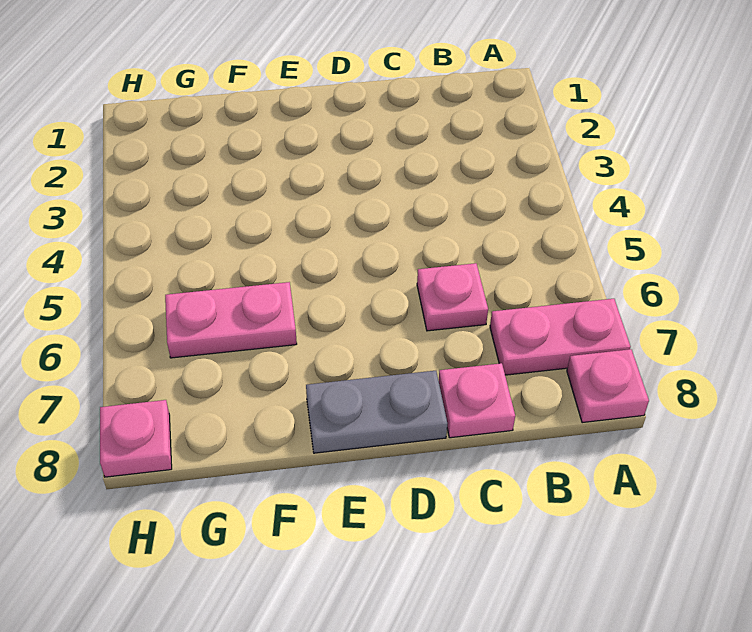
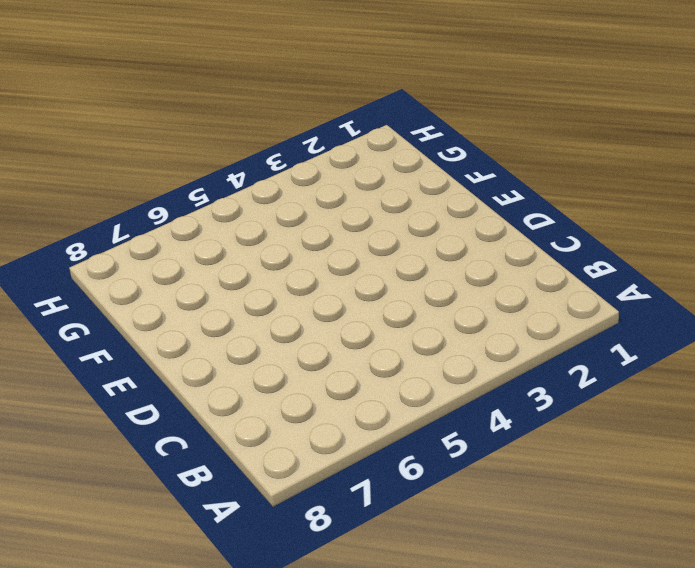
none -> pink plate A7:B7 level 1
none -> pink plate A8 level 1

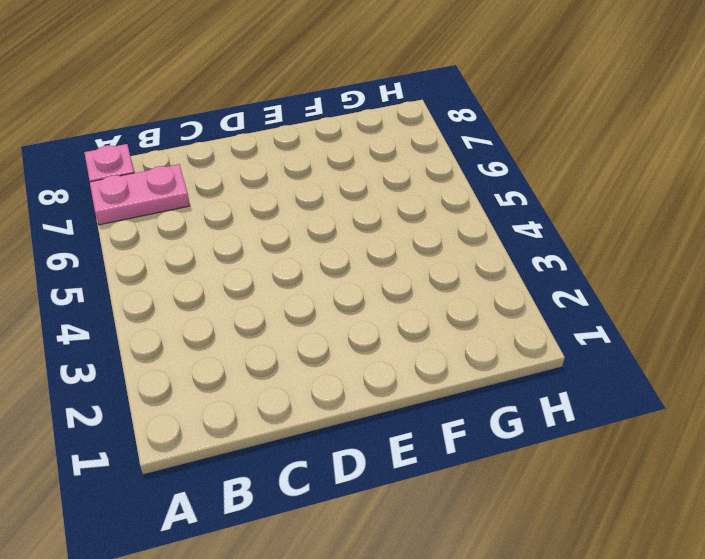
none -> pink plate C6 level 1
none -> pink plate C8 level 1

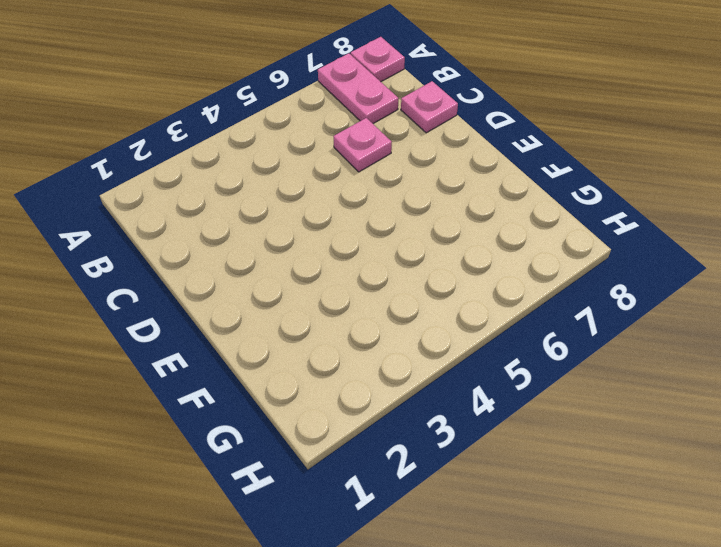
none -> grey plate D8:E8 level 1
none -> pink plate F6:G6 level 1

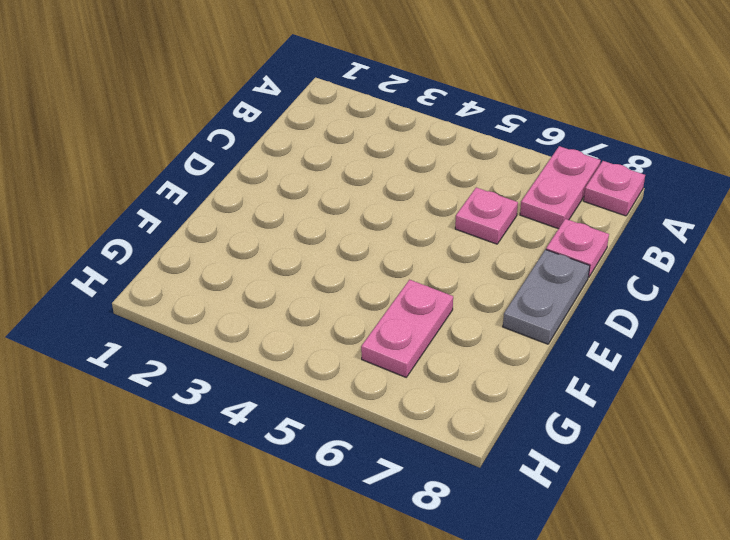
none -> pink plate H8 level 1

